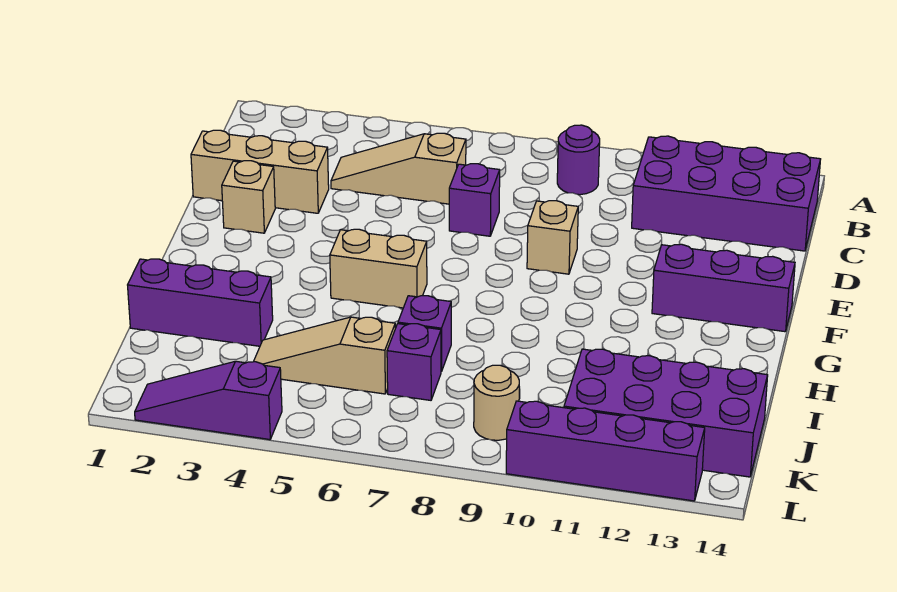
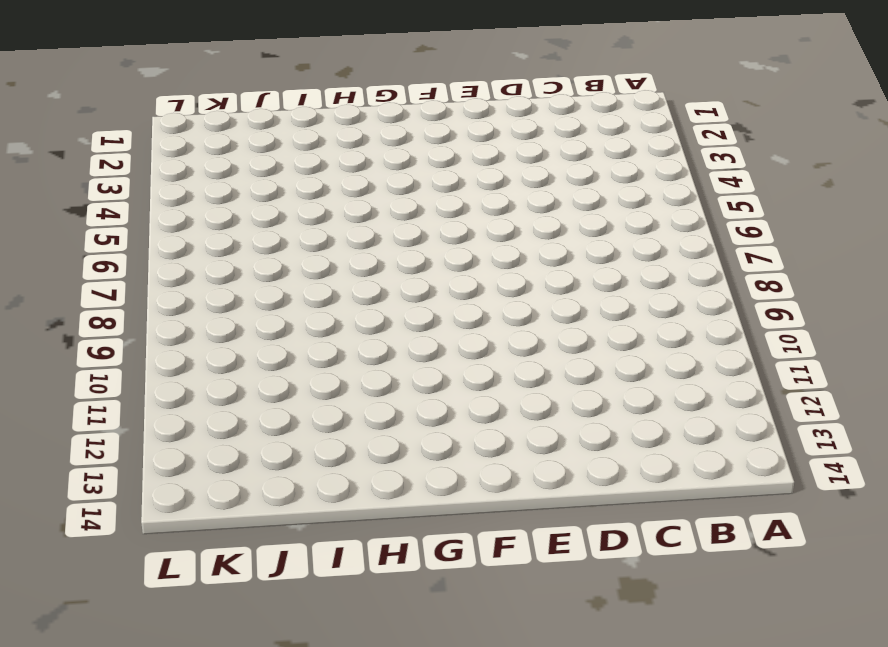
none -> purple round brick B9 level 1
none -> purple brick B11:C14 level 1
none -> tan slope C4:C6 level 1 top 6

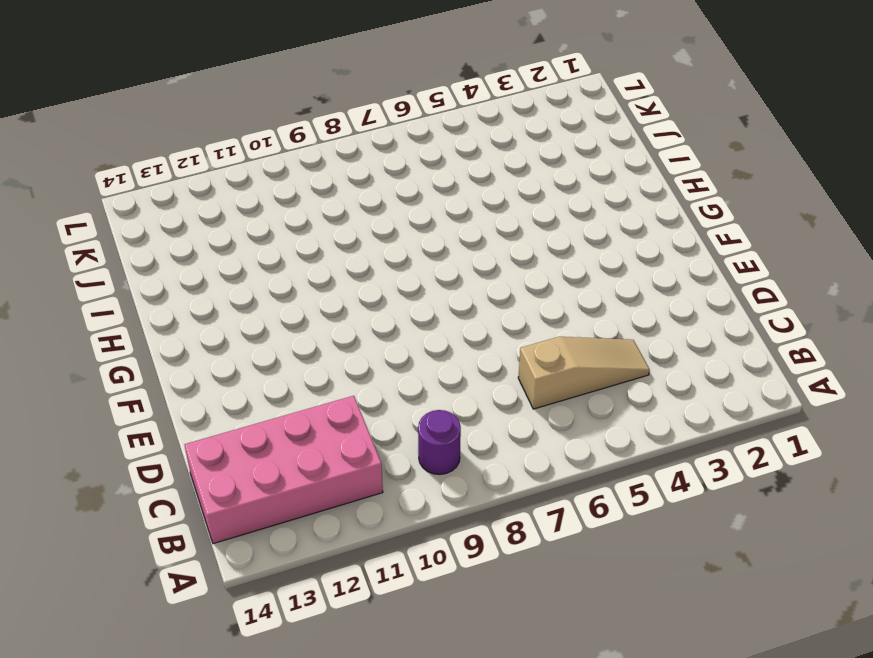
pink brick B11:C14 level 1 -> purple brick B11:C14 level 1
none -> tan brick D1:D3 level 1
none -> purple brick D7 level 1
none -> tan brick E2 level 1

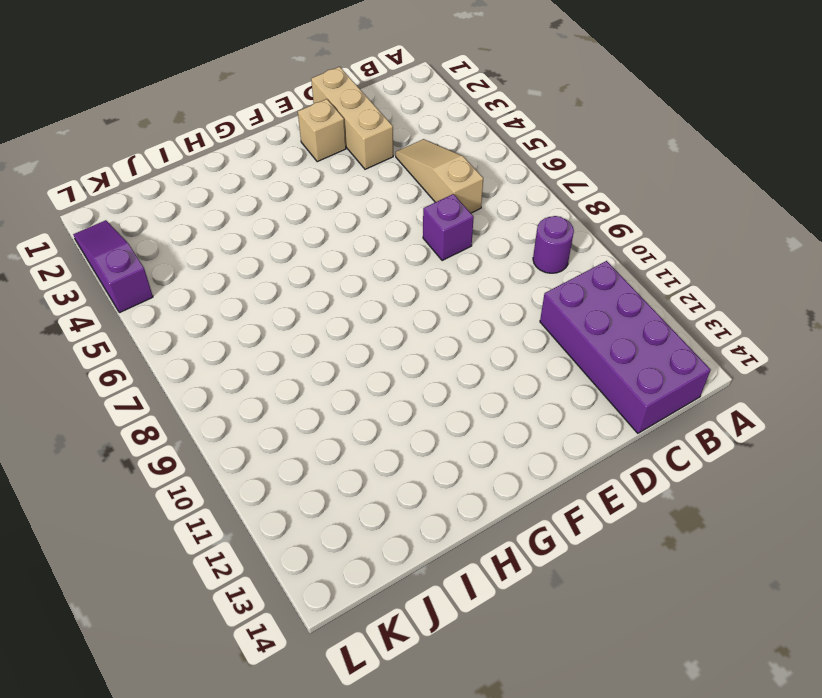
none -> tan brick E9 level 1
none -> purple brick F12:F14 level 1
none -> tan brick G5:G6 level 1

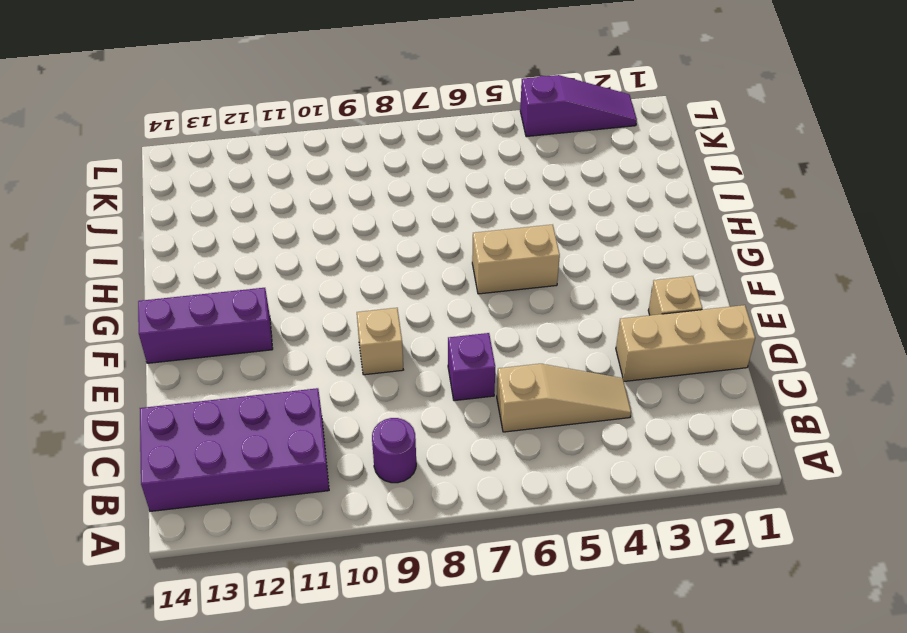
none -> purple brick I1:I3 level 1
none -> purple brick I7 level 1
none -> tan slope J4:J6 level 1 top 6

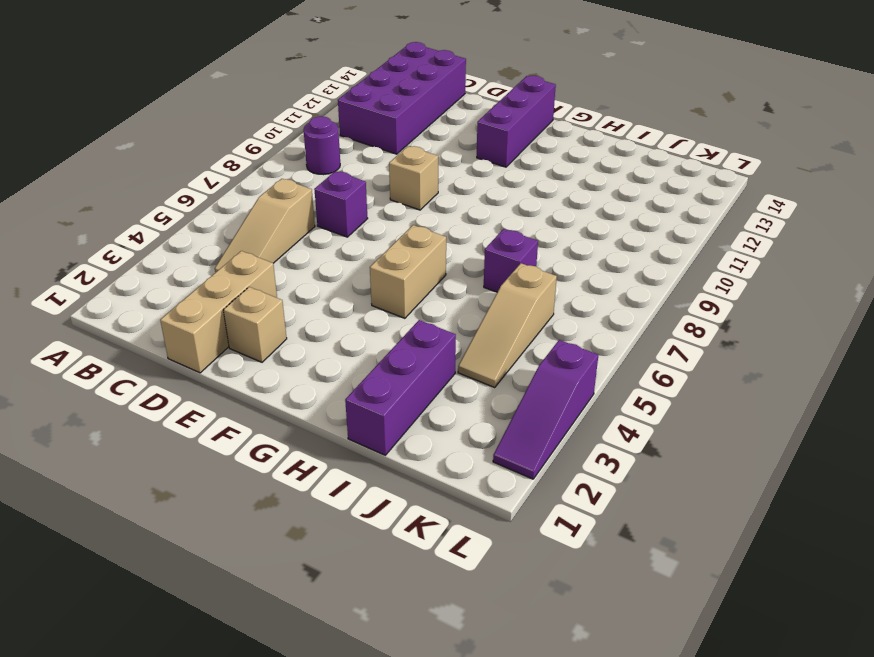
none -> purple brick J7 level 1
none -> purple brick J11:K14 level 1
none -> tan round brick K9 level 1

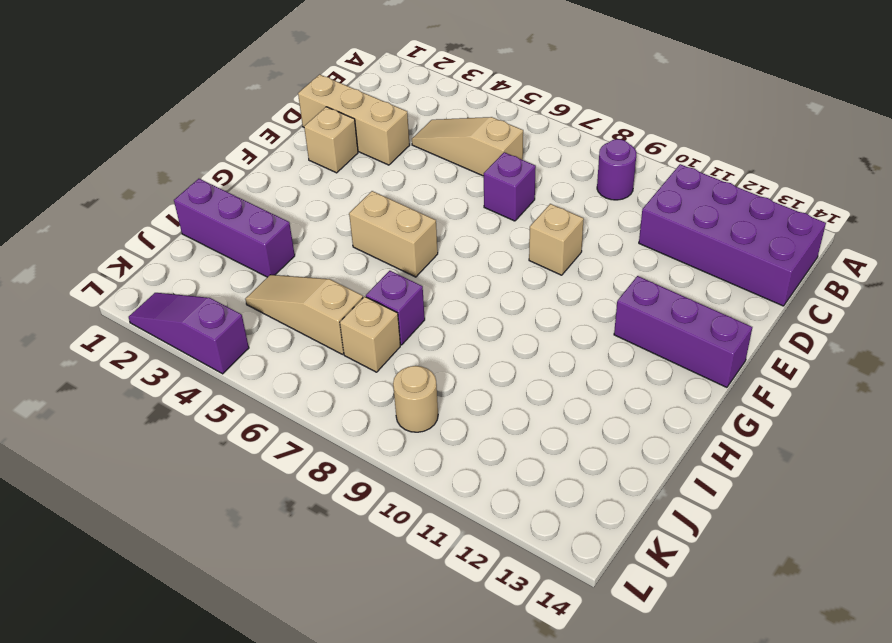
tan brick J7 level 1 -> purple brick J7 level 1
none -> purple brick J11:K14 level 1
none -> purple brick L10:L13 level 1

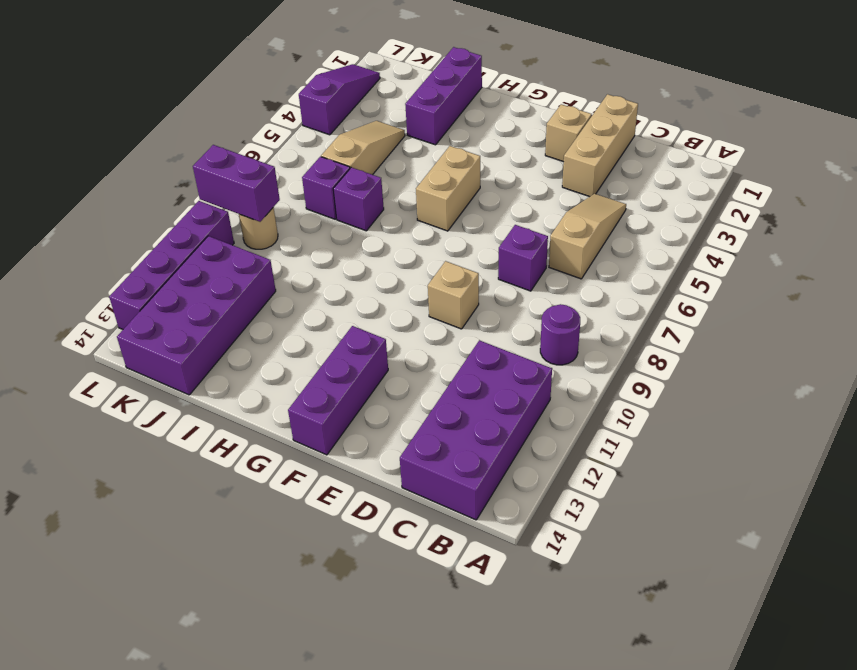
purple brick K9:L9 level 2 -> none

